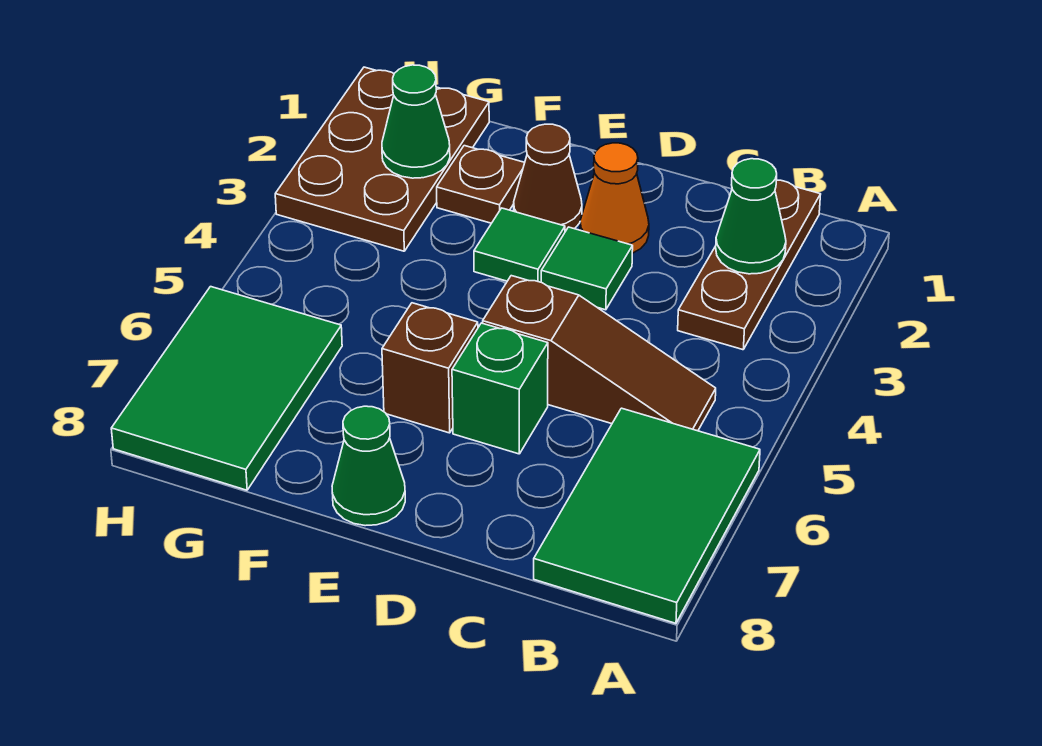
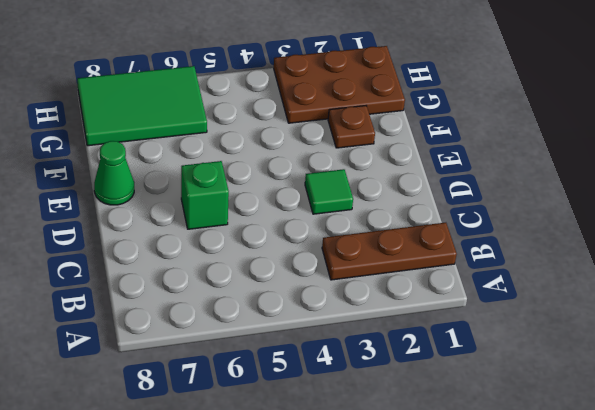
none -> green tile A6:B8 level 1
none -> brown slope B5:D5 level 1 top D
none -> orange cone D2 level 1

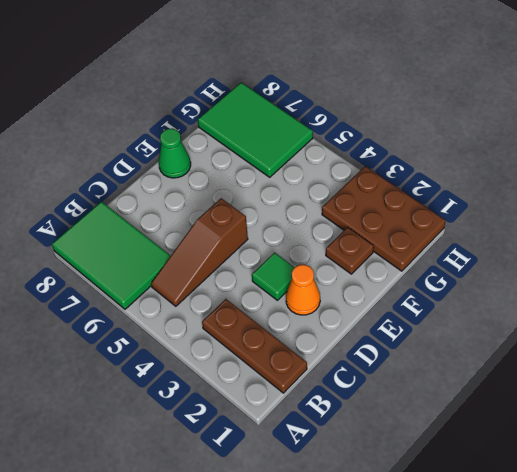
none -> green brick D6 level 1
none -> brown cone E2 level 1
none -> green tile E3 level 1

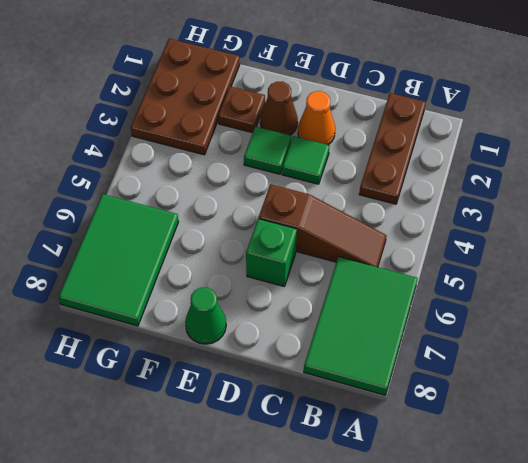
none -> brown brick E6 level 1
none -> green cone B2 level 2
none -> green cone G2 level 2

